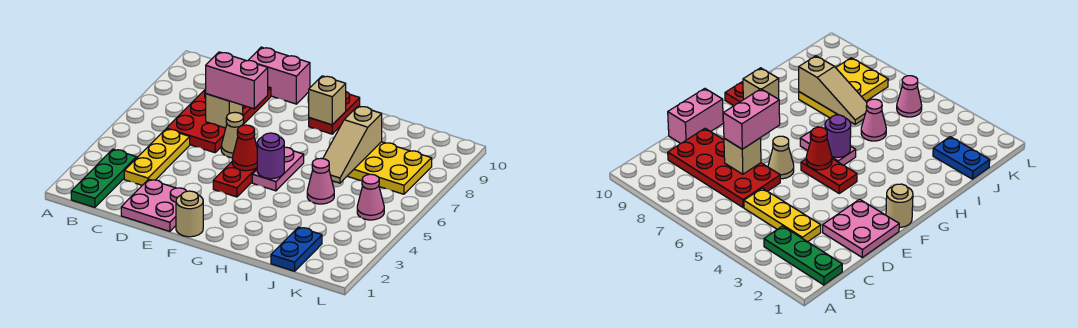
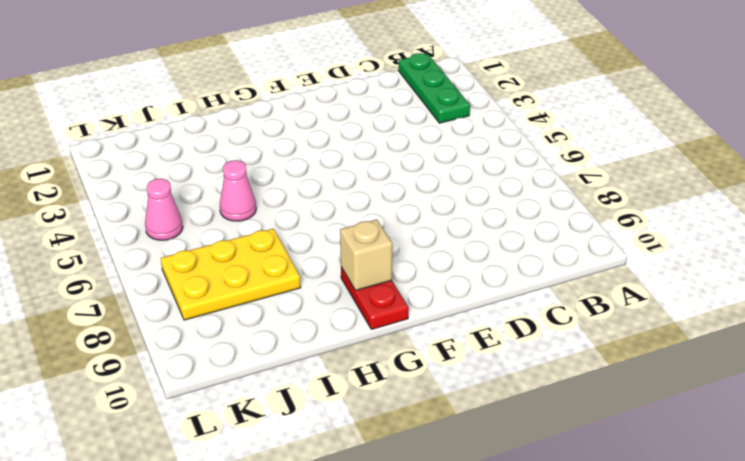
none -> yellow plate C3:C5 level 1
none -> red plate C6:D9 level 1
none -> pink plate D1:E2 level 1

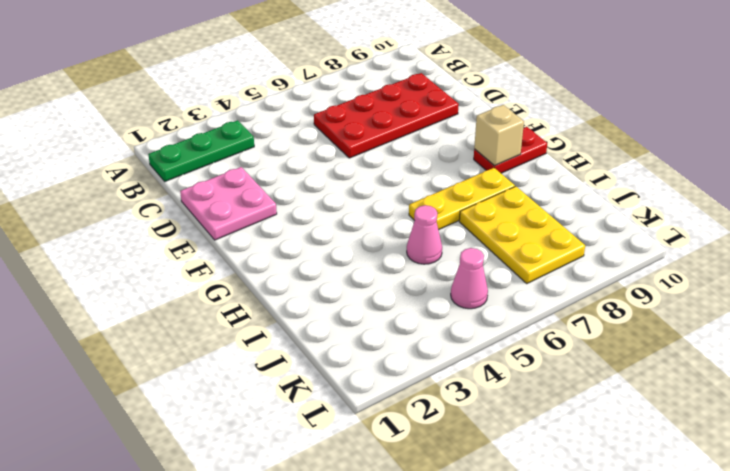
yellow plate H6:H8 level 1 -> yellow plate C3:C5 level 1
none -> pink brick D10:E10 level 1
none -> tan cone E6 level 1
none -> tan round brick F1 level 1

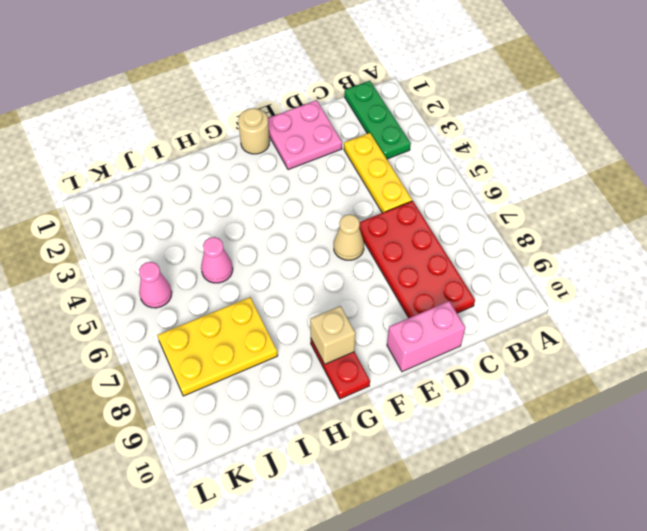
none -> red plate F4:F5 level 1
none -> pink plate G5:G6 level 1
none -> blue plate J1:J2 level 1

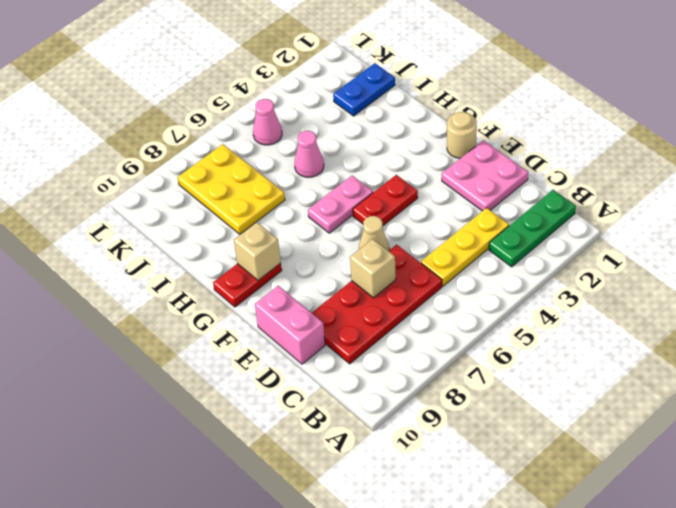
none -> red cone F5 level 2
none -> purple round brick G5 level 2
none -> tan slope I6:I8 level 2 top 8

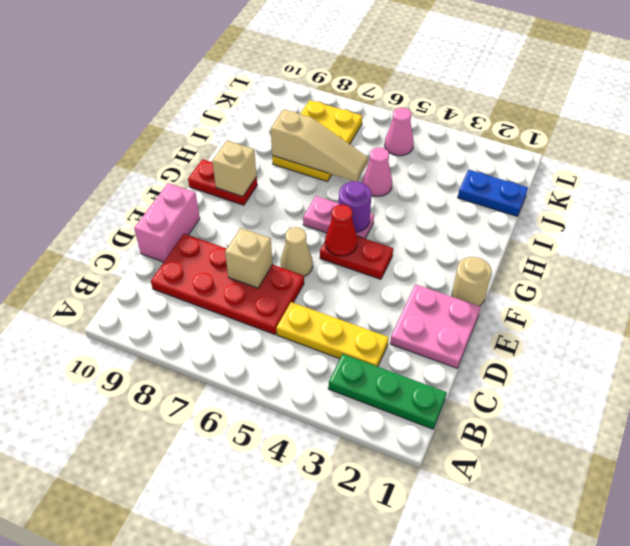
none -> pink brick D7:E7 level 3

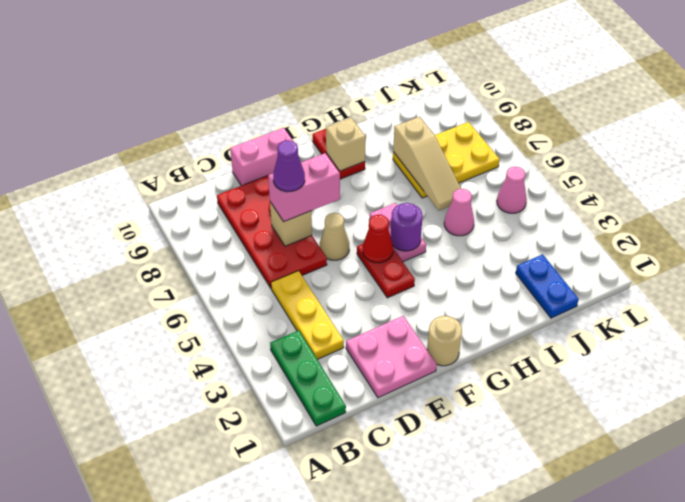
purple cone D7 level 4 -> none

